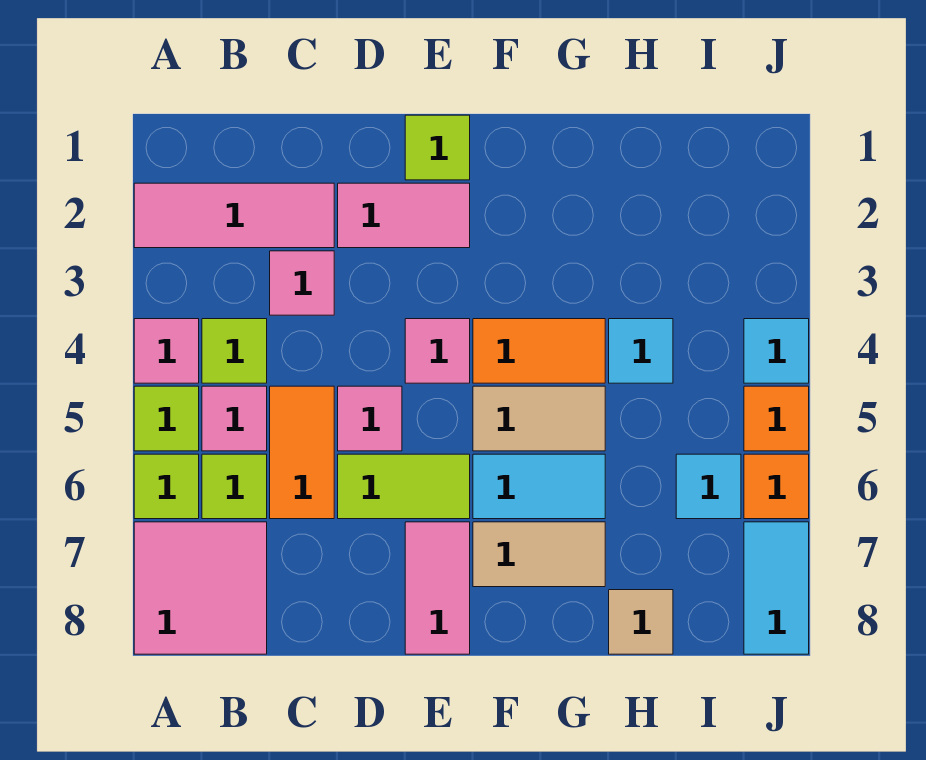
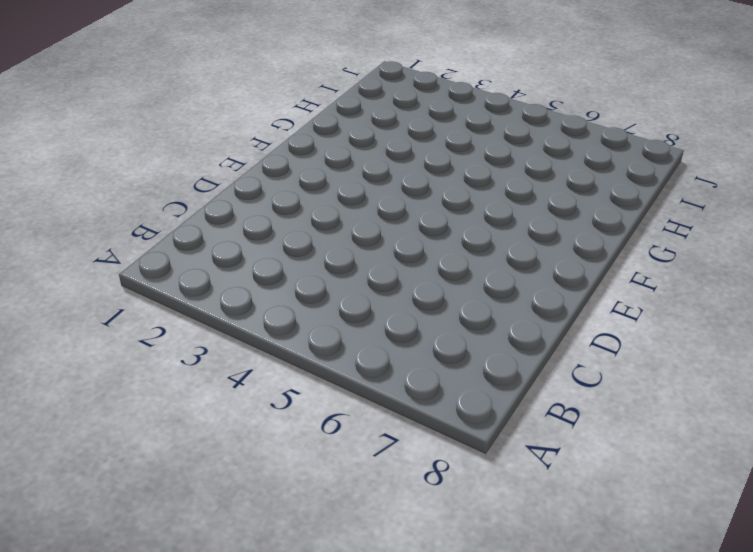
none -> pink tile A2:C2 level 1
none -> pink tile A4 level 1
none -> lime tile A5 level 1

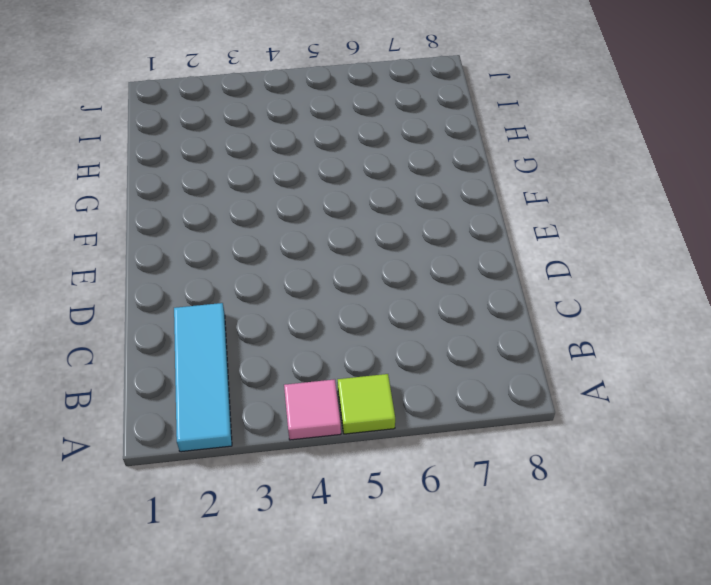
cyan tile A2:C2 level 1 -> pink tile A2:C2 level 1
none -> lime tile A6 level 1
none -> pink tile A7:B8 level 1
none -> lime tile B4 level 1

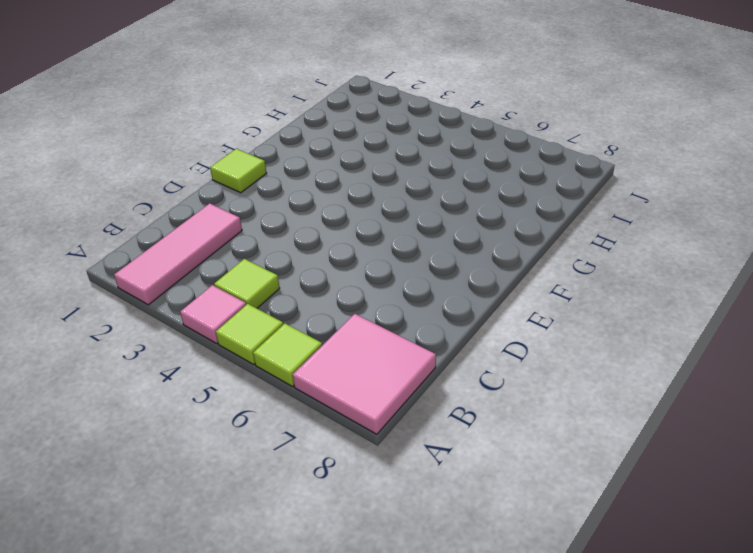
none -> pink tile B5 level 1
none -> lime tile B6 level 1
none -> pink tile C3 level 1

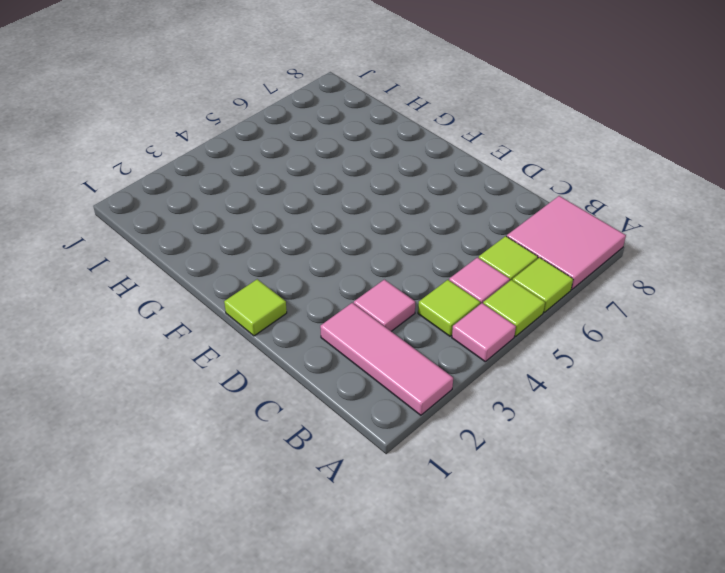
none -> orange tile C5:C6 level 1
none -> pink tile D2:E2 level 1
none -> pink tile D5 level 1

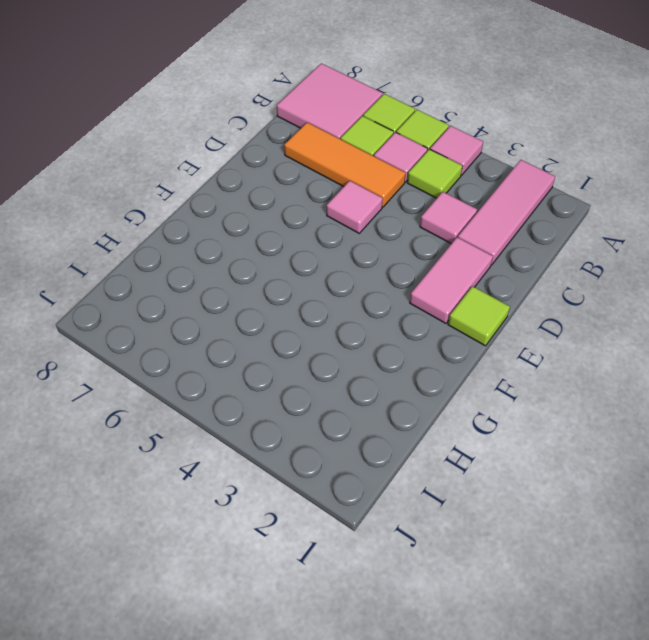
orange tile C5:C7 level 1 -> orange tile C5:C6 level 1
none -> lime tile D6:E6 level 1
none -> pink tile E4 level 1
none -> pink tile E7:E8 level 1

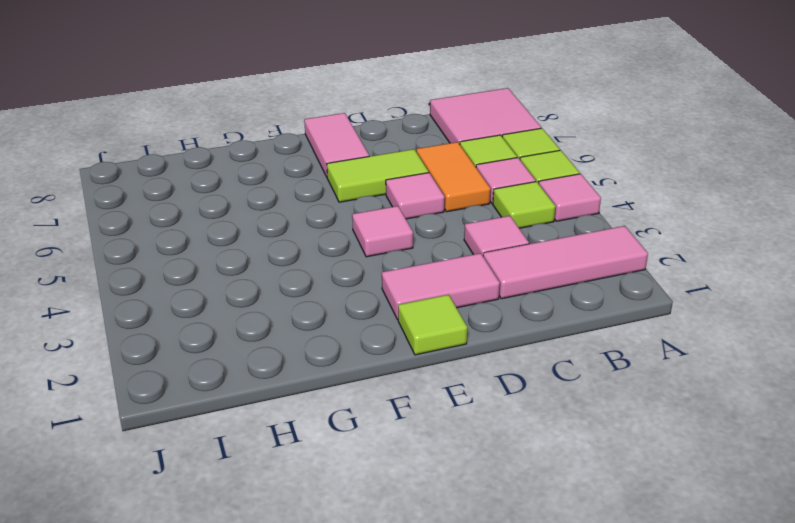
none -> orange tile F4:G4 level 1
none -> tan tile F5:G5 level 1
none -> cyan tile F6:G6 level 1

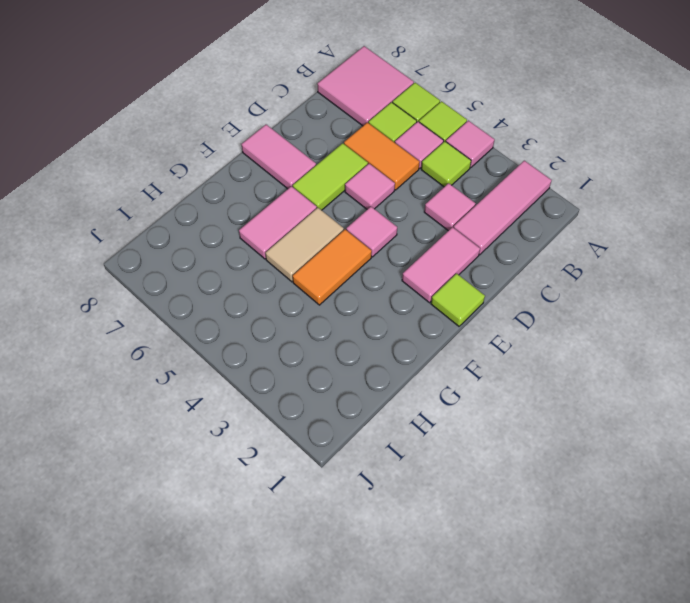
pink tile F6:G6 level 1 -> cyan tile F6:G6 level 1
none -> tan tile F7:G7 level 1
none -> cyan tile H4 level 1
none -> tan tile H8 level 1

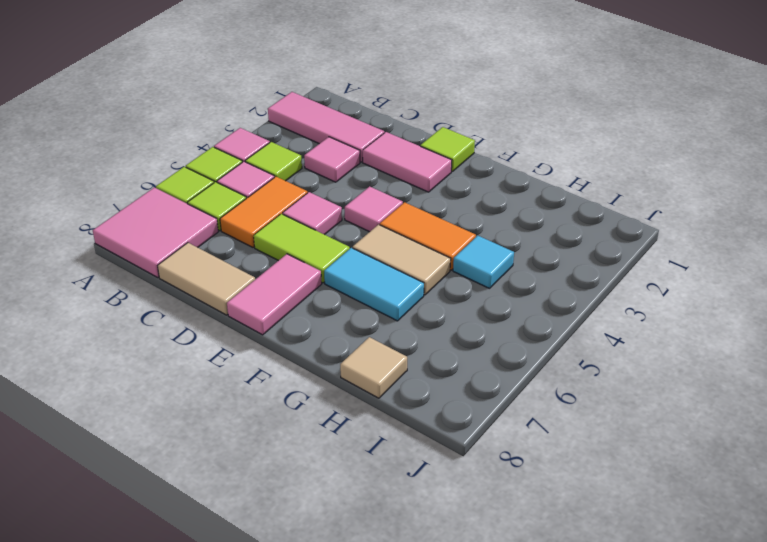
tan tile C8:D8 level 1 -> tan tile F7:G7 level 1
none -> cyan tile I6 level 1
none -> cyan tile J4 level 1
none -> orange tile J5 level 1

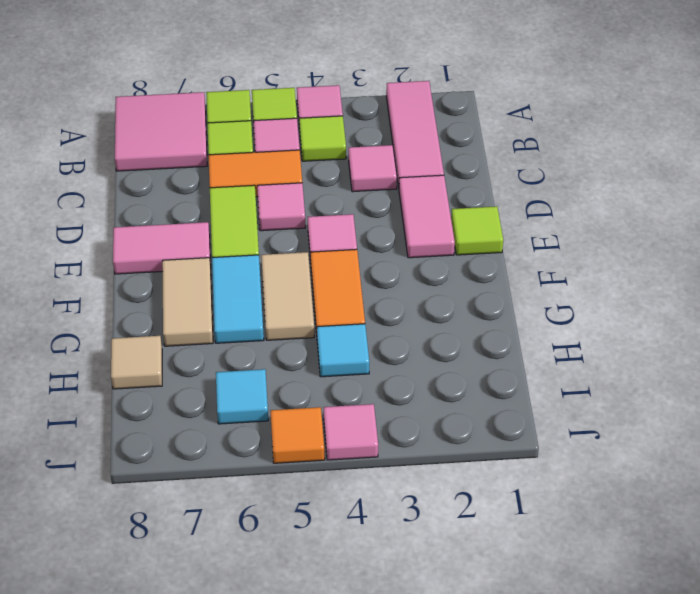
pink tile J4 level 1 -> cyan tile J4 level 1
none -> orange tile J6 level 1
none -> cyan tile J7:J8 level 1

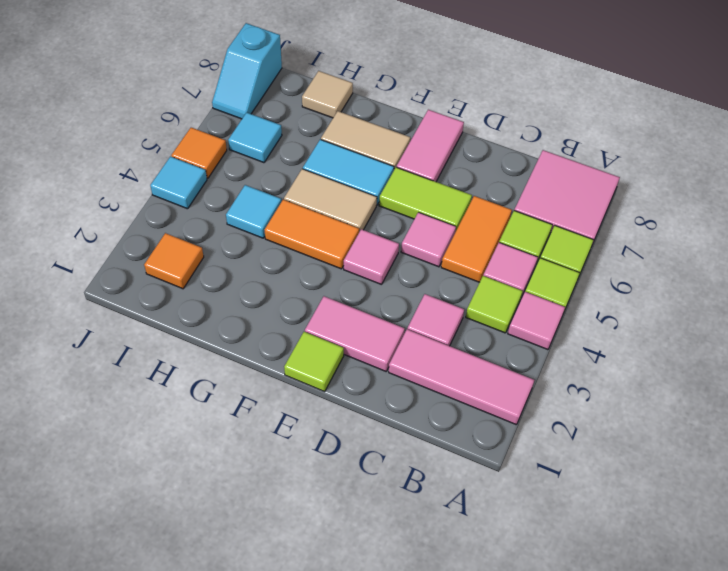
orange tile I2 level 1 -> orange tile J6 level 1
cyan slope J7:J8 level 1 top 8 -> cyan tile J7:J8 level 1

